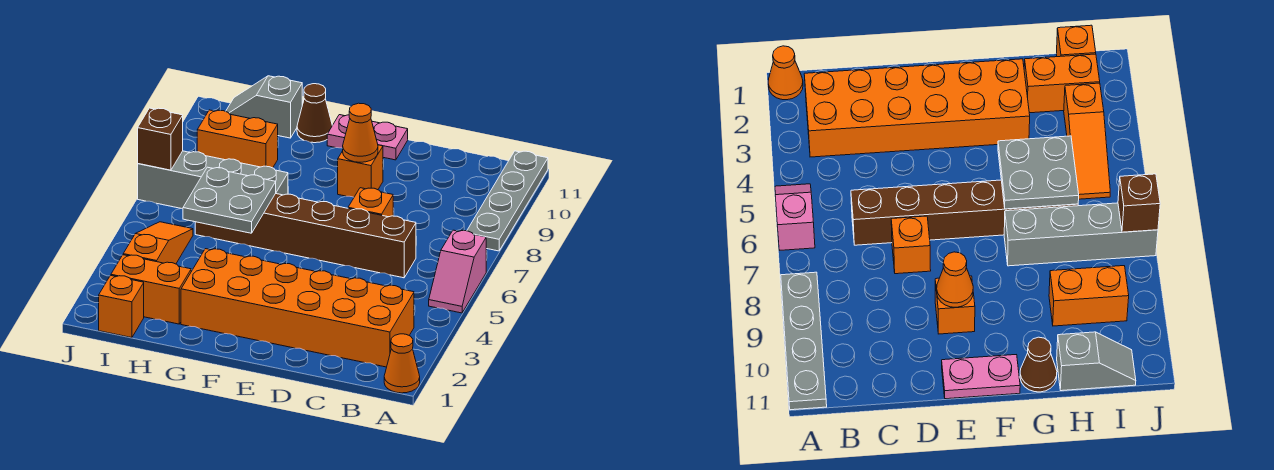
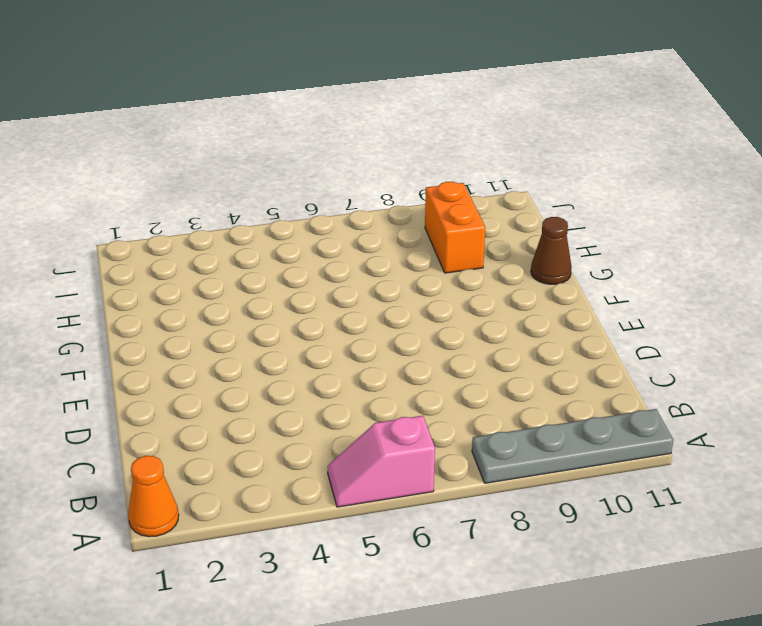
none -> orange brick B2:G3 level 1
none -> brown brick C6:H6 level 1
none -> orange brick D7 level 1

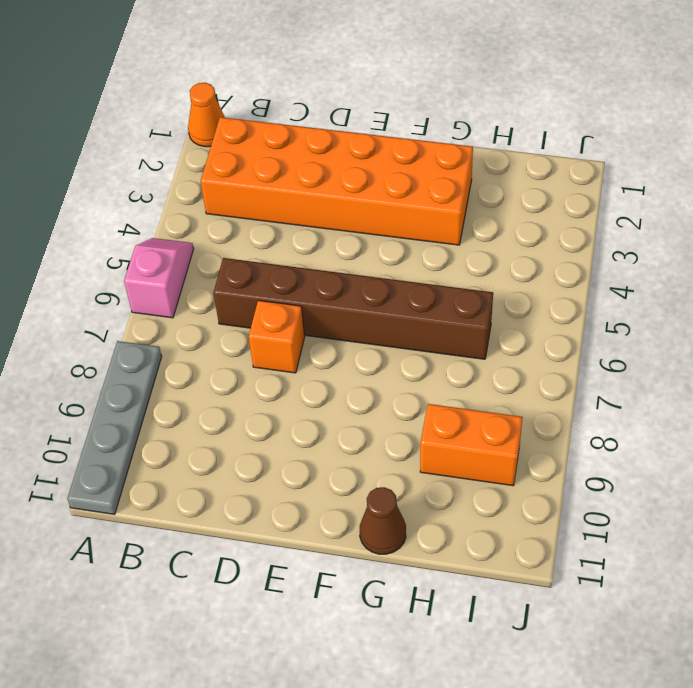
none -> orange brick E9 level 1
none -> pink plate E11:F11 level 1
none -> grey brick G7:J7 level 1

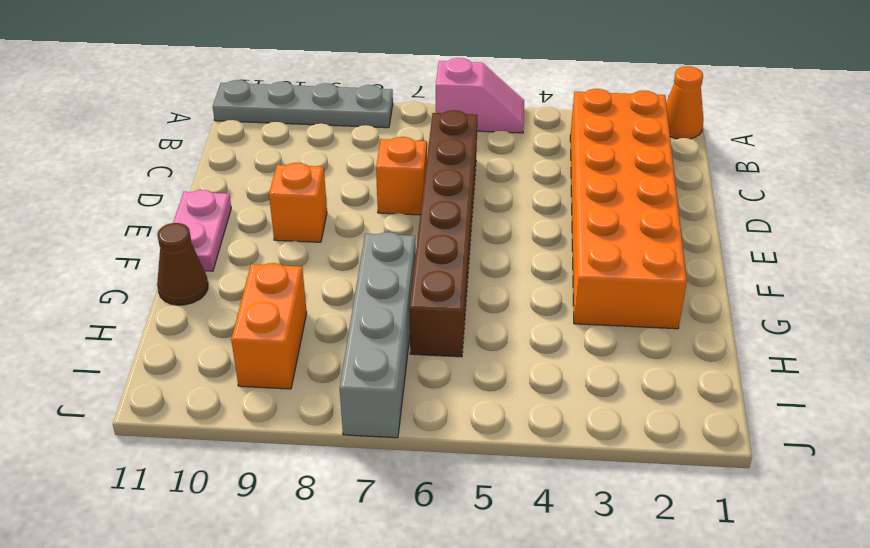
none -> orange brick H2:I2 level 1
none -> grey slope H11:I11 level 1 top H
none -> orange brick I1 level 1

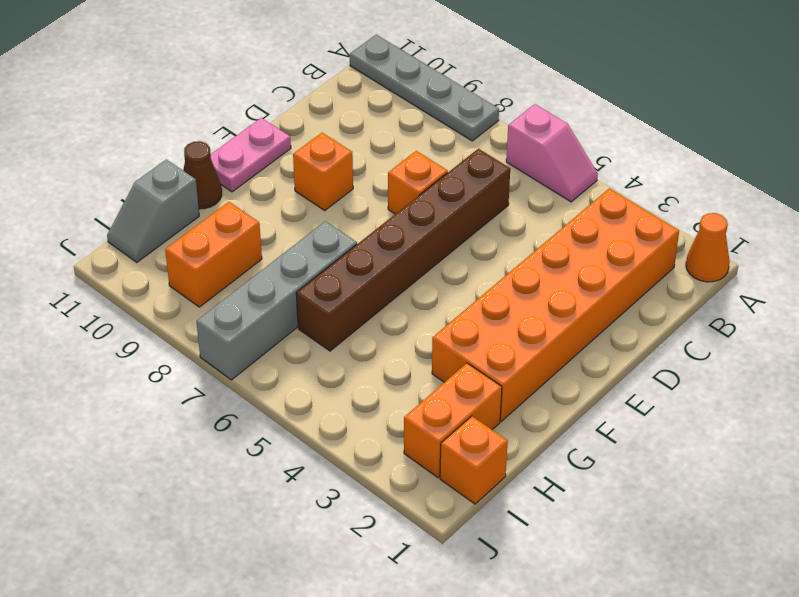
none -> orange slope I3:I5 level 1 top 3
none -> orange cone E9 level 2
none -> grey plate G5:H6 level 2

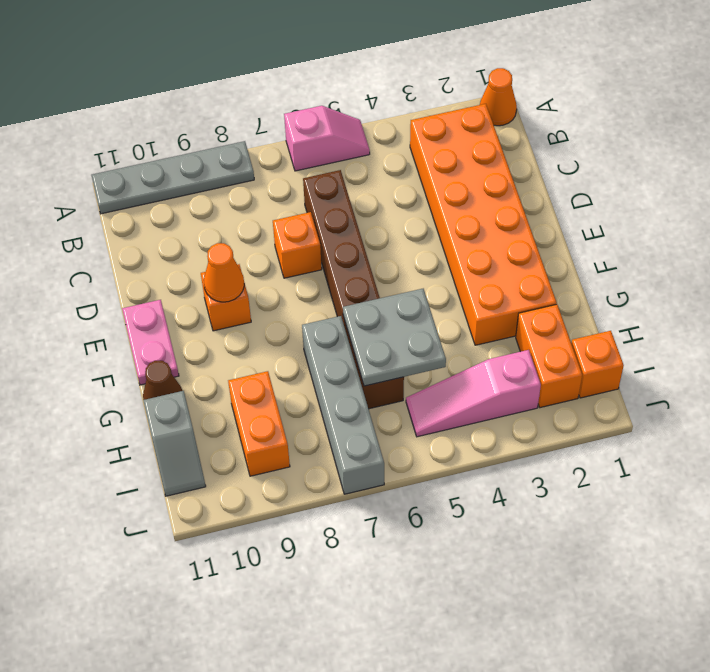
pink slope I3:I5 level 1 top 3 -> orange slope I3:I5 level 1 top 3
none -> brown brick J7 level 2

